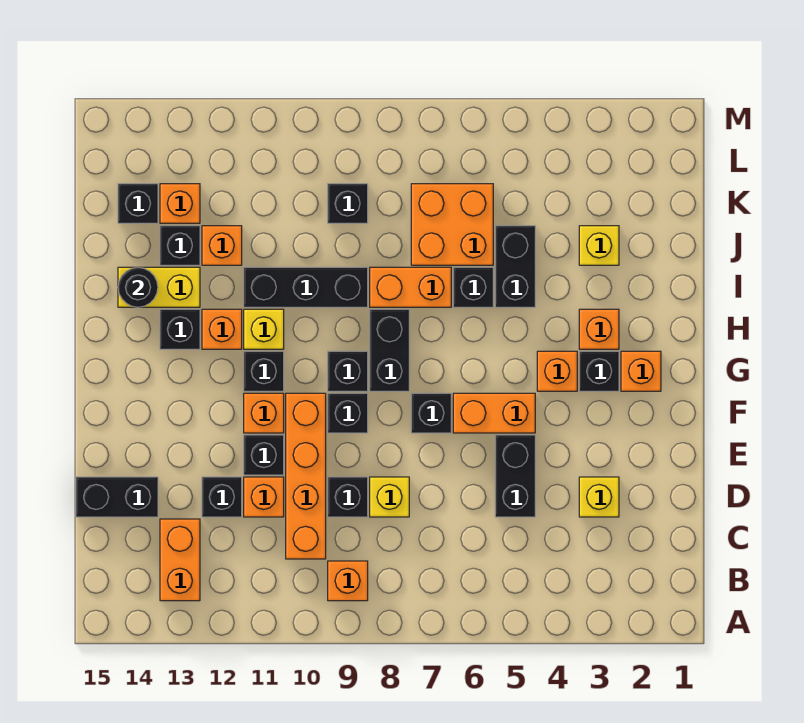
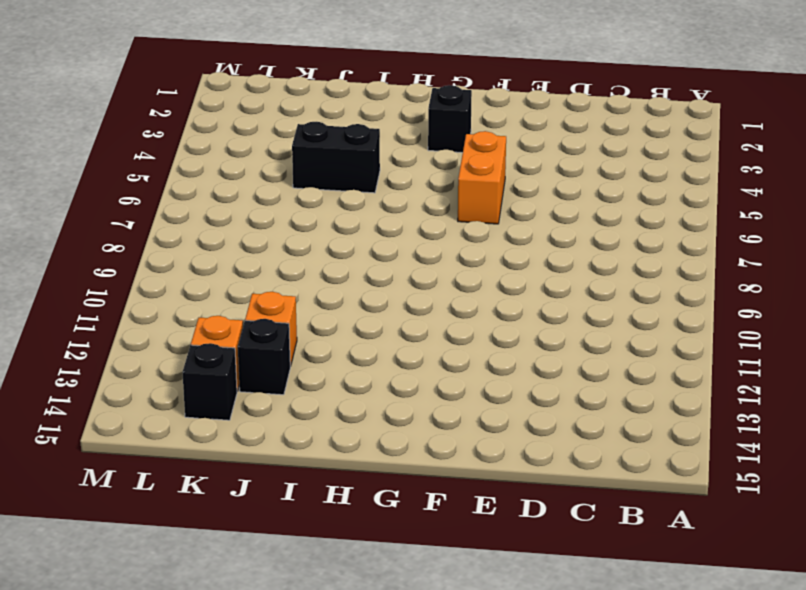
none -> orange brick B9 level 1
none -> orange brick B13:C13 level 1
none -> orange brick C10:F10 level 1
none -> yellow brick D3 level 1

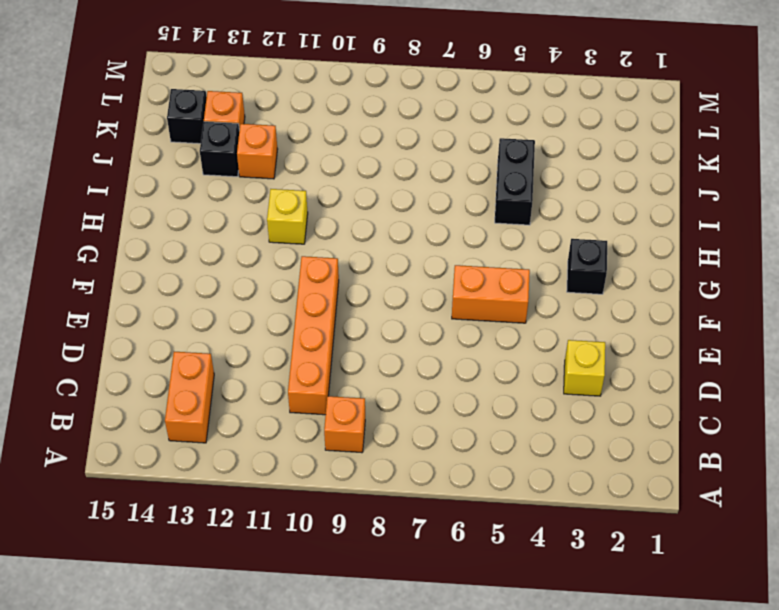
none -> black brick D5:E5 level 1
none -> yellow brick D8 level 1
none -> black brick D9 level 1
none -> orange brick D11 level 1

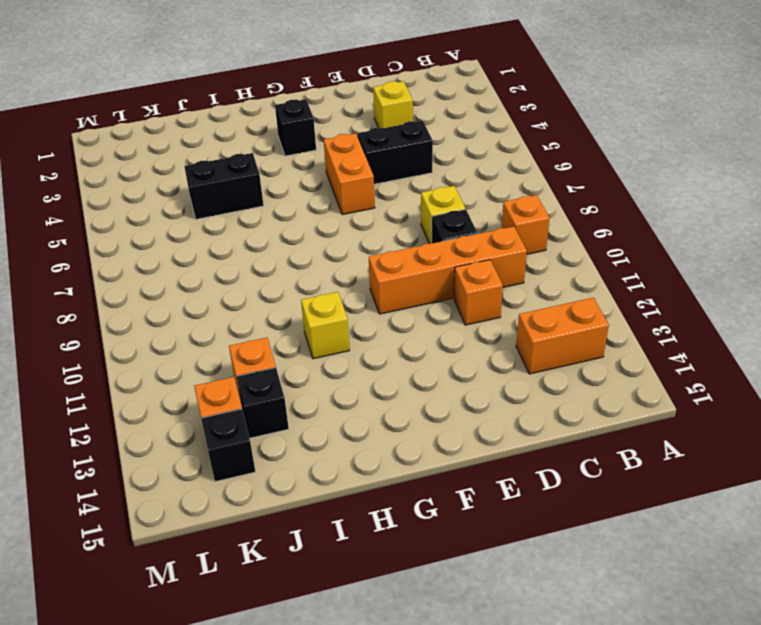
none -> black brick D12 level 1
none -> black brick D14:D15 level 1
none -> black brick E11 level 1
none -> black brick F7 level 1

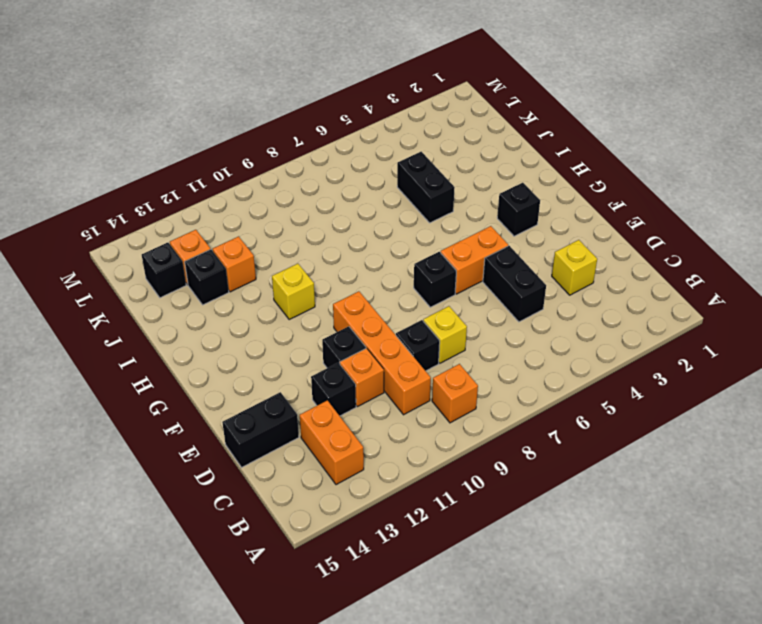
none -> black brick F9 level 1
none -> orange brick F11 level 1
none -> orange brick G2 level 1
none -> orange brick G4 level 1

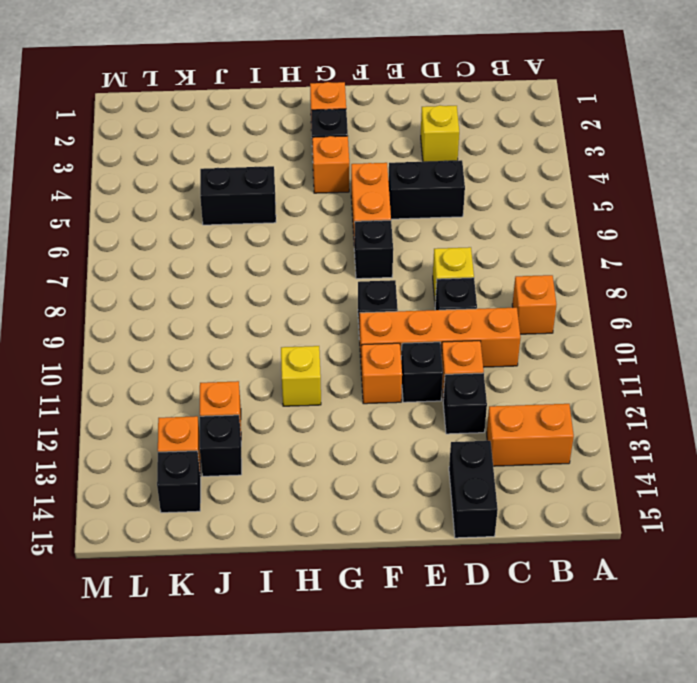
none -> black brick G8:H8 level 1
none -> black brick G9 level 1
none -> black brick G11 level 1
none -> orange brick H3 level 1

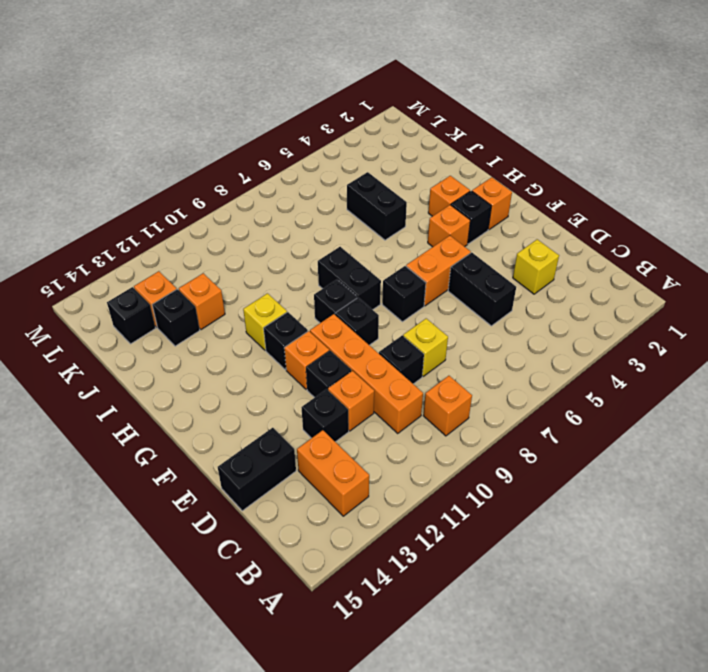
none -> orange brick H12 level 1
none -> black brick H13 level 1
none -> black brick I6 level 1
none -> orange brick I7:I8 level 1

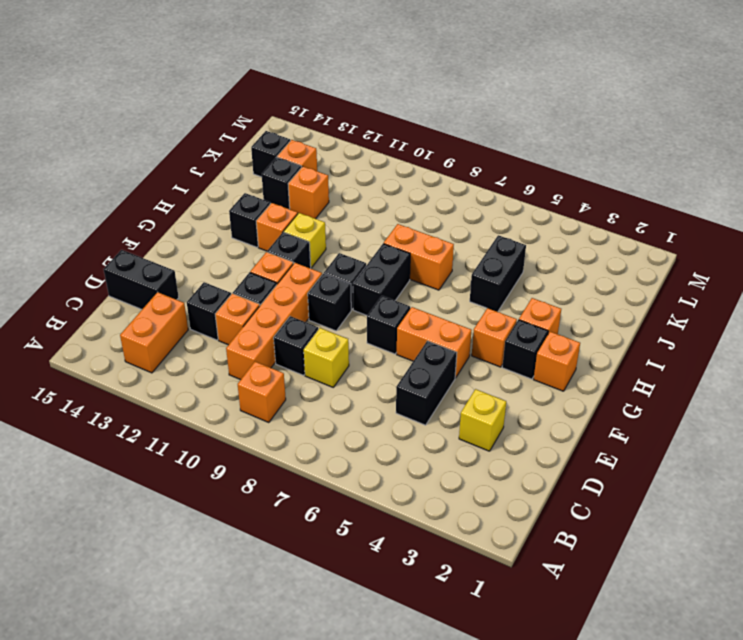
none -> black brick I6 level 1
none -> black brick I9:I11 level 1
none -> yellow brick I13:I14 level 1
none -> yellow brick J3 level 1

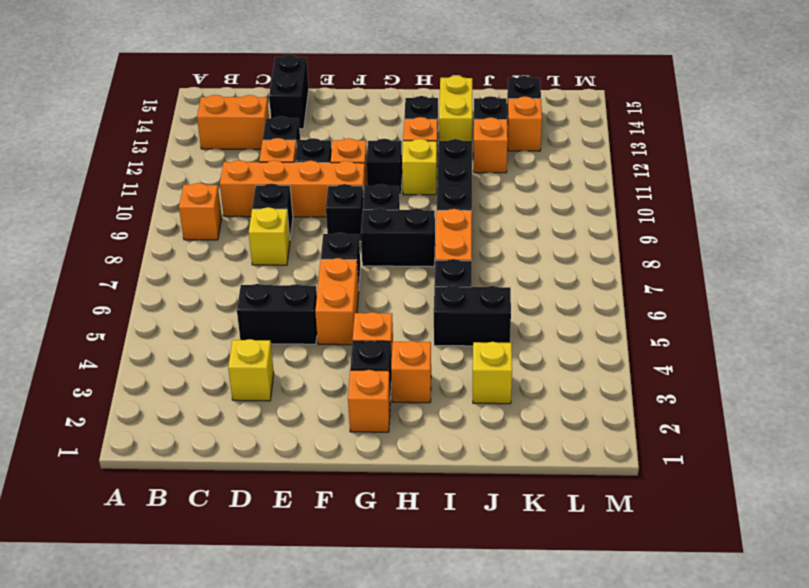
none -> orange brick J6:K7 level 1
none -> black brick K9 level 1
none -> black round brick I14 level 2

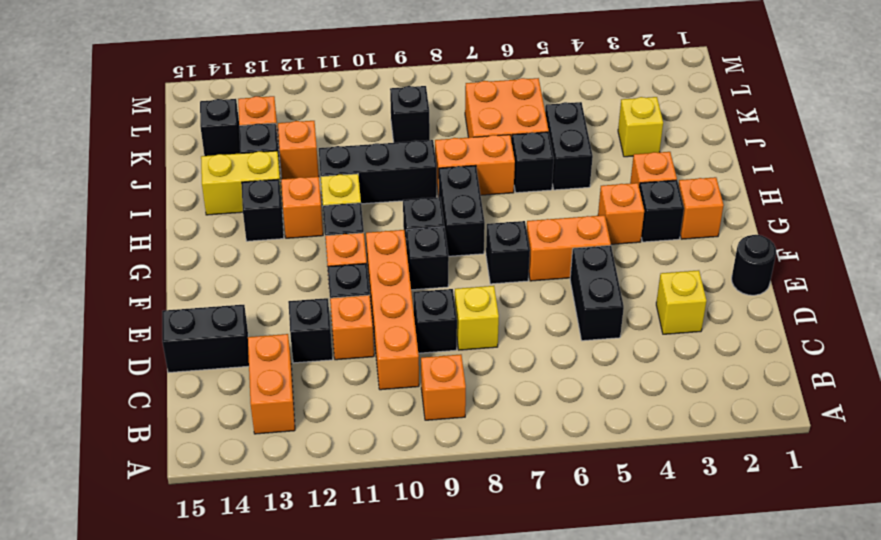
black round brick E1 level 1 -> black round brick I14 level 2

